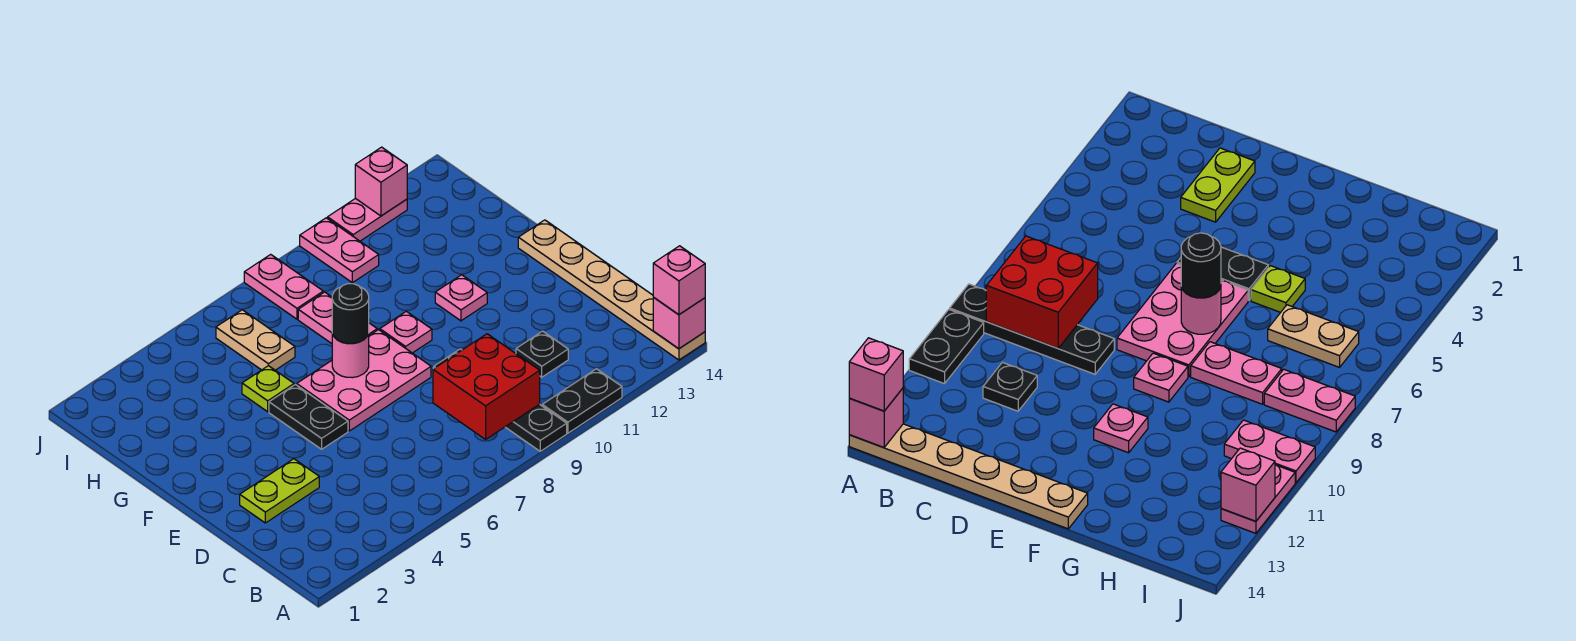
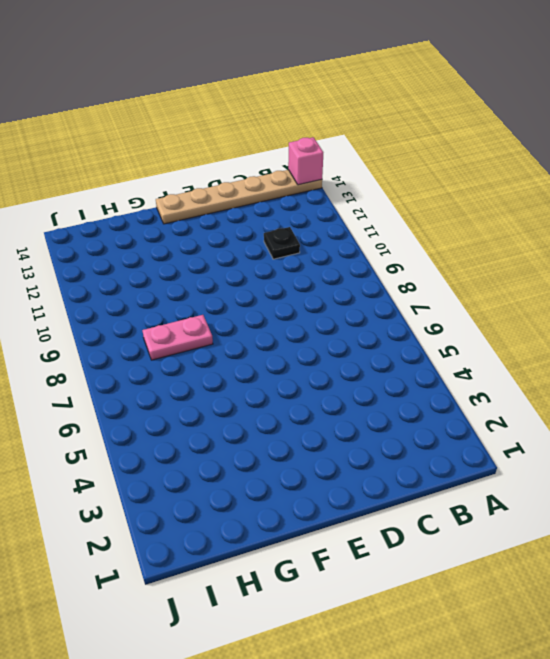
none -> black plate A9:D9 level 1
none -> black plate A10:A11 level 1
none -> lime plate D2:D3 level 1

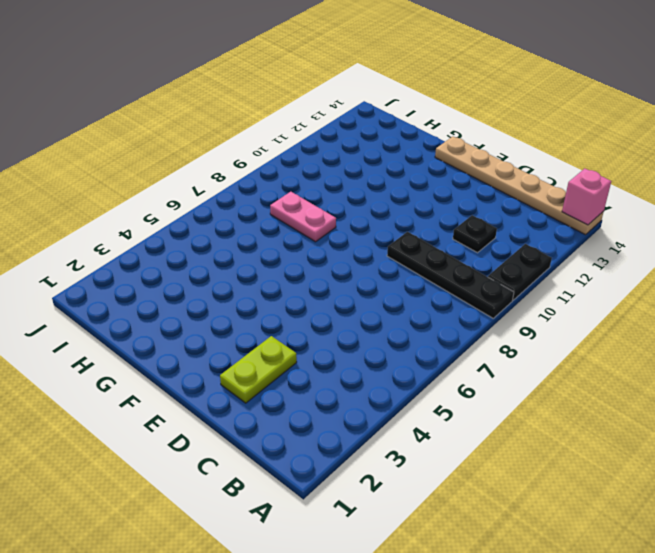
none -> black plate E5:F5 level 1
none -> pink plate E6:F8 level 1
none -> pink plate F9 level 1

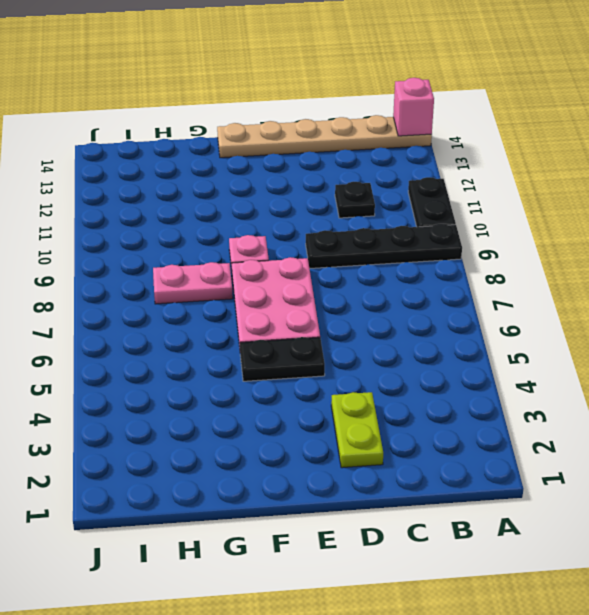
none -> pink plate F11 level 1
none -> lime plate G5 level 1
none -> tan plate H6:I6 level 1

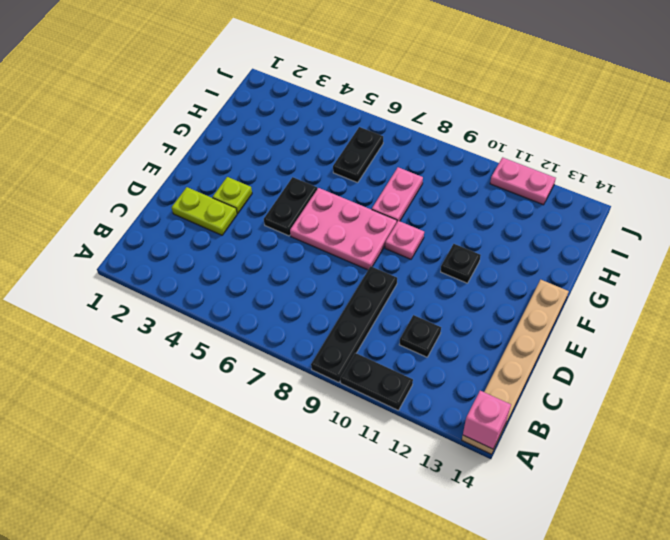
lime plate E3 level 1 -> lime plate G5 level 1
black plate F11 level 1 -> pink plate F11 level 1
black plate H6:I6 level 1 -> tan plate H6:I6 level 1
none -> pink plate I8:J8 level 1
none -> pink plate I10:J10 level 1
none -> red brick B8:C9 level 2

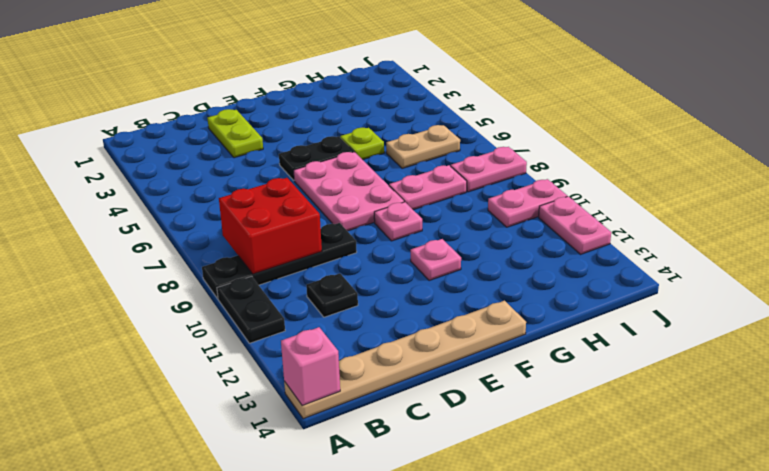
none -> pink round brick F7 level 2
none -> pink brick J12 level 2
none -> pink brick A14 level 3

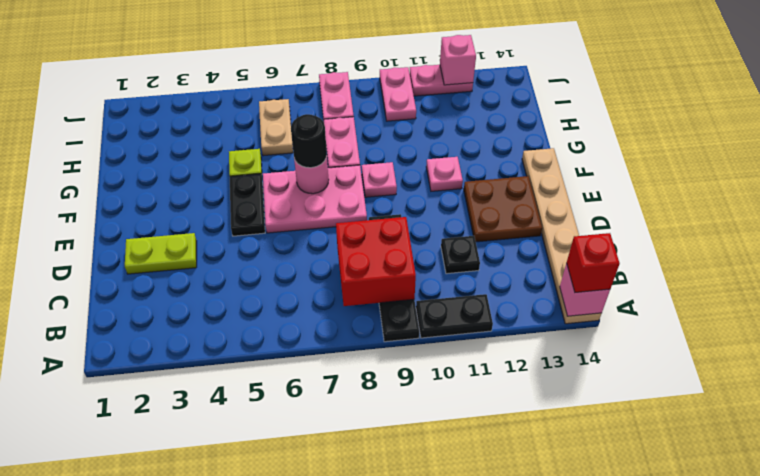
red brick A14 level 3 -> pink brick A14 level 3
brown plate D12:E13 level 1 -> none

